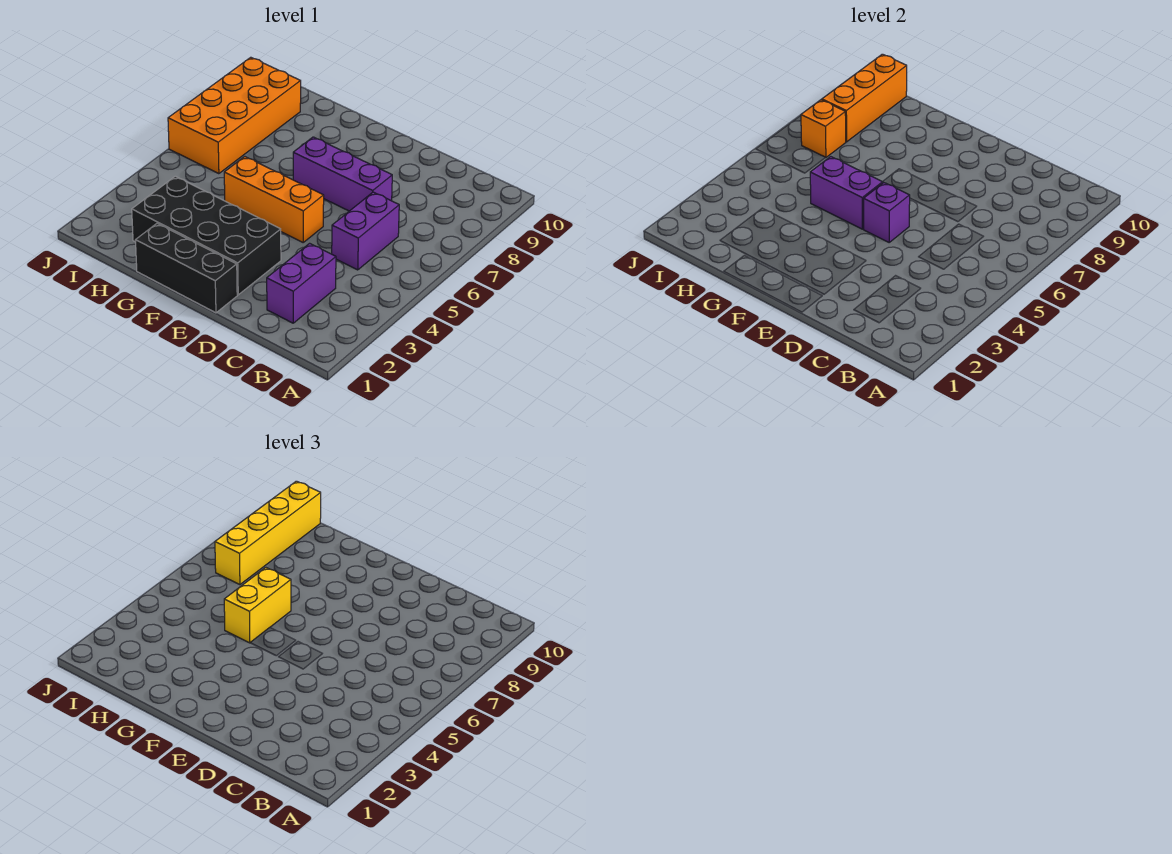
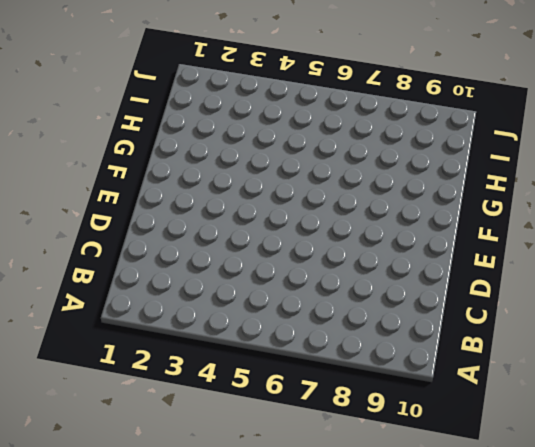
none -> purple brick C2:C3 level 1
none -> purple brick C5:C6 level 1
none -> purple brick D7:F7 level 1

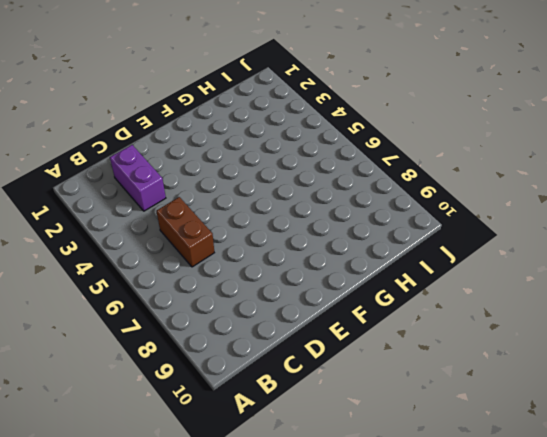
brown brick C5:C6 level 1 -> purple brick C5:C6 level 1
none -> purple brick D7:F7 level 1
none -> black brick E1:G1 level 1
none -> black brick E2:H3 level 1

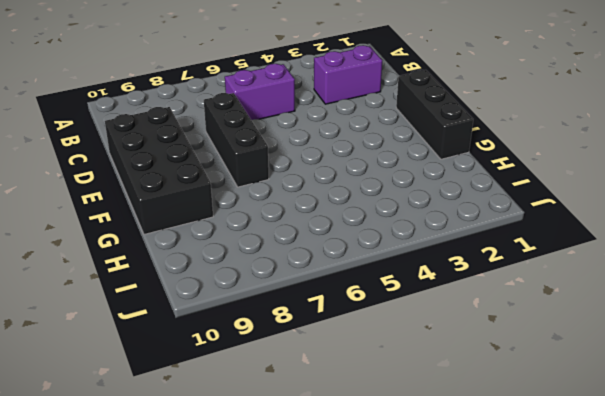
black brick D7:F7 level 1 -> purple brick D7:F7 level 1
black brick D9:G10 level 1 -> black brick E2:H3 level 1
none -> orange brick E5:G5 level 1
none -> orange brick I6:J9 level 1
none -> purple brick E5 level 2

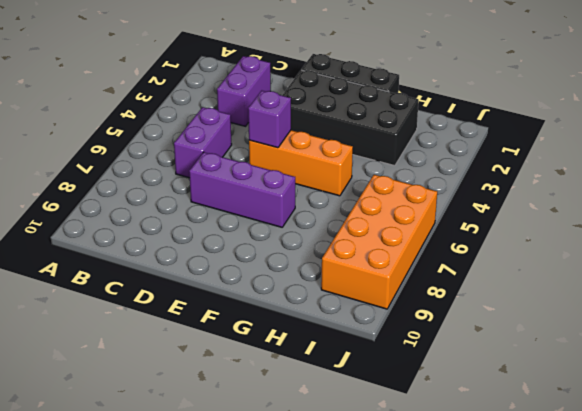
none -> purple brick F5:G5 level 2
none -> orange brick I7 level 2
none -> orange brick I8:I10 level 2

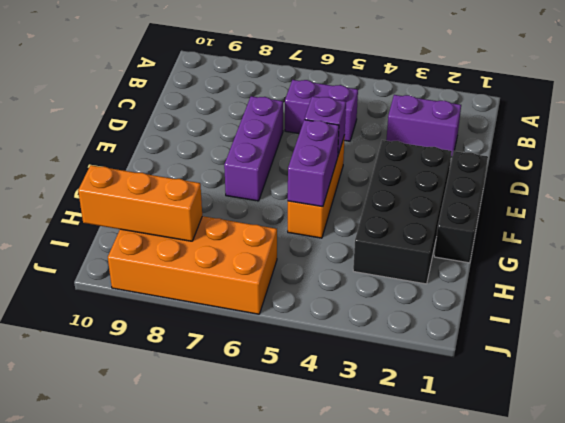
none -> orange brick I7 level 2
none -> yellow brick G5:G6 level 3
none -> yellow brick I7:I10 level 3

